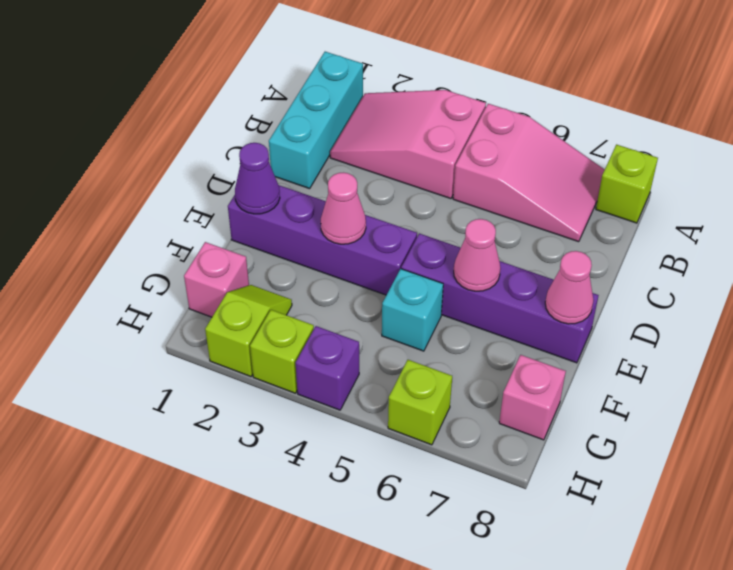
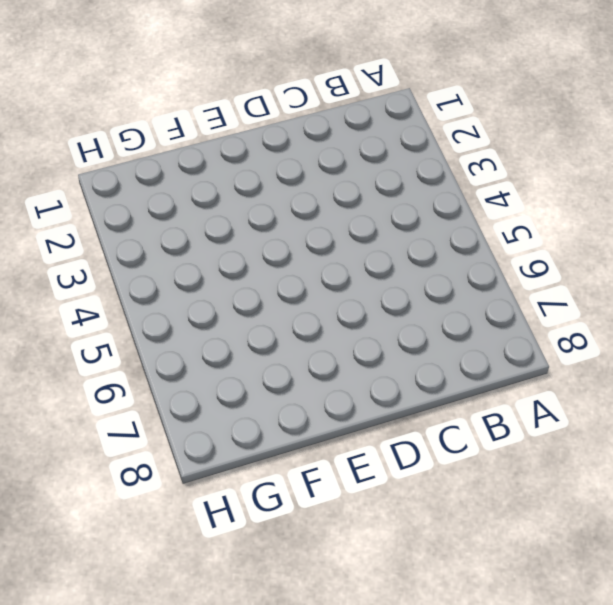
none -> cyan brick A1:C1 level 1
none -> pink slope A2:B4 level 1 top 4
none -> pink slope A5:B7 level 1 top 5

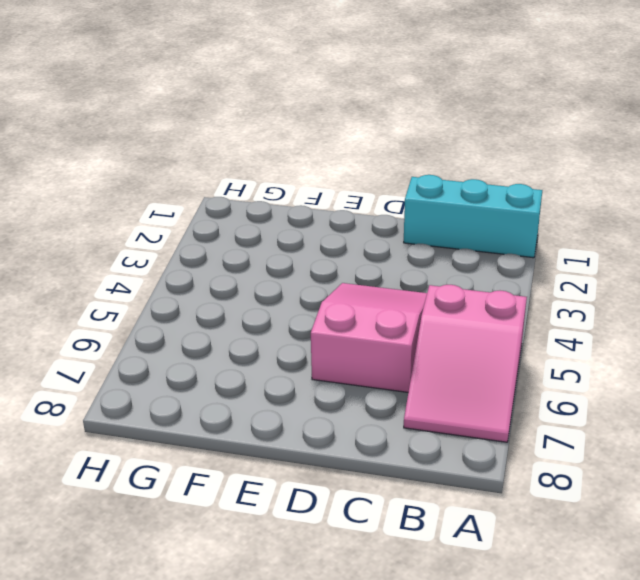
pink slope C4:D6 level 1 top 6 -> pink slope A2:B4 level 1 top 4
none -> lime brick A8 level 1
none -> purple brick E1:E4 level 1
none -> purple brick E5:E8 level 1

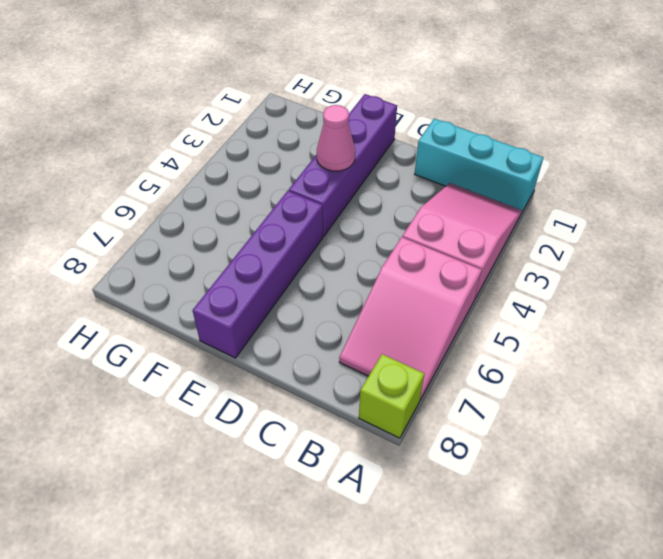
none -> cyan brick F5 level 1
none -> pink brick G1 level 1
none -> lime slope G2:H2 level 1 top H

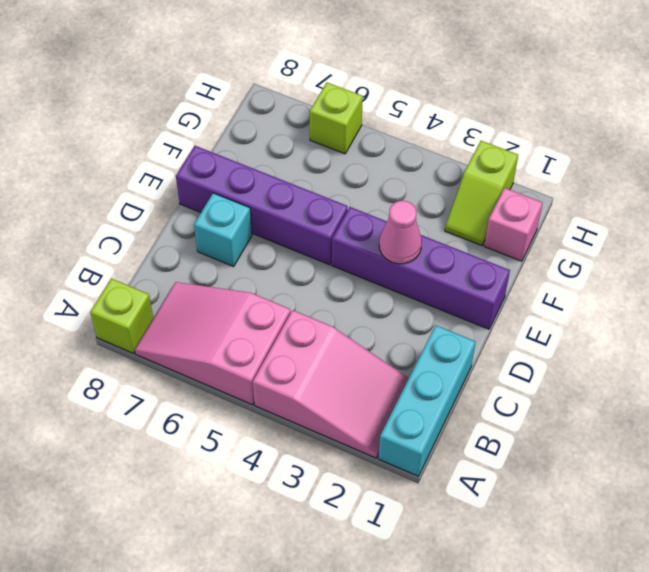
cyan brick D7 level 1 -> cyan brick F5 level 1
none -> pink brick G8 level 1
none -> lime brick H3 level 1
none -> purple brick H4 level 1

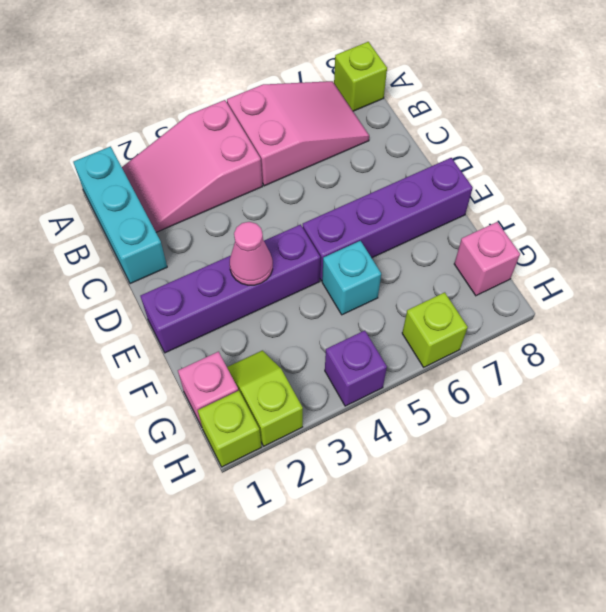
lime brick H1 level 1 -> lime brick H3 level 1
none -> purple cone E1 level 2
none -> pink cone E6 level 2
none -> pink cone E8 level 2

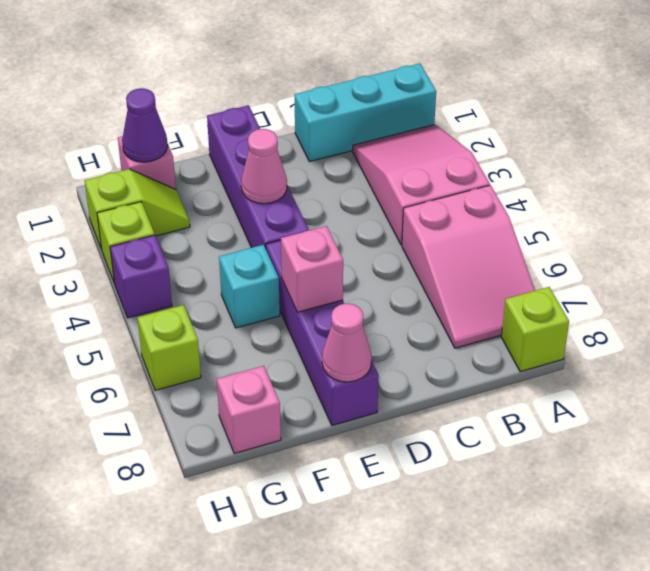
pink brick E6 level 2 -> pink cone E6 level 2
purple cone G1 level 2 -> purple cone E1 level 2

